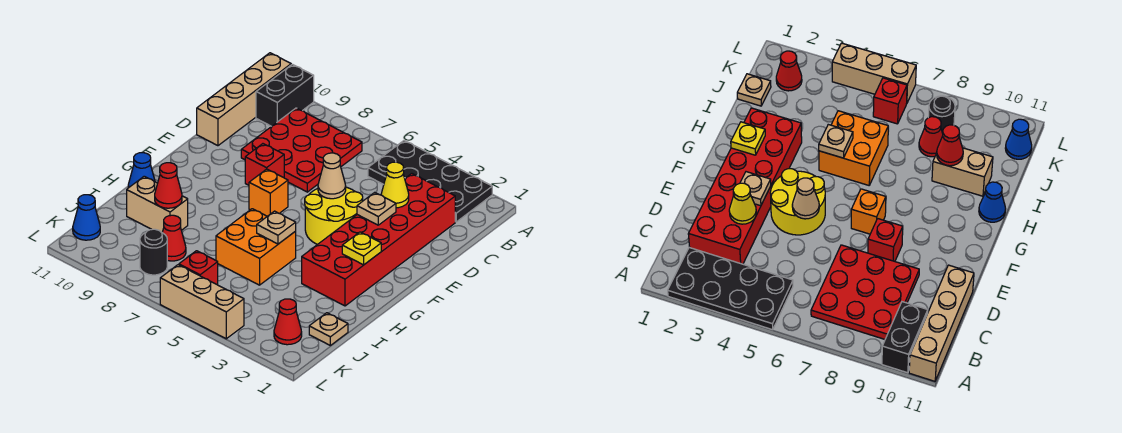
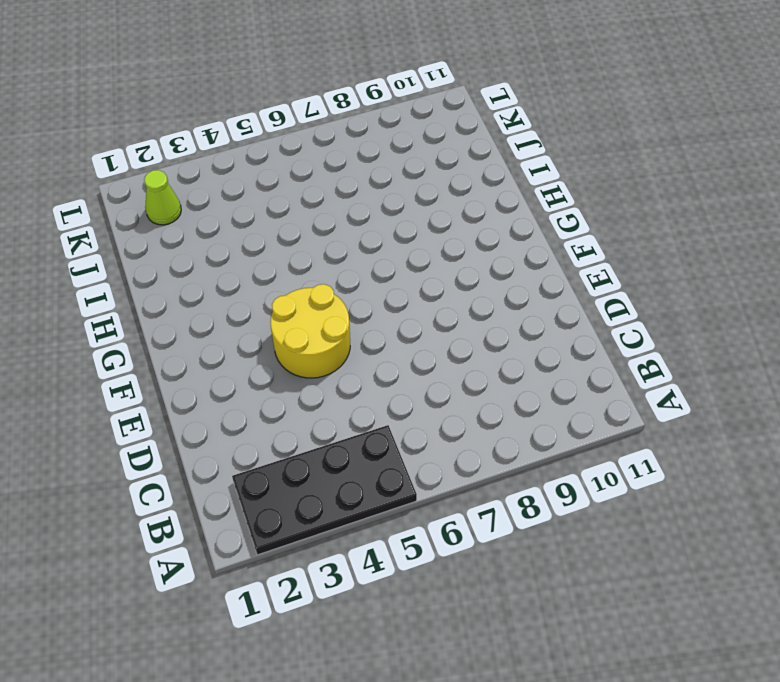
lime cone K2 level 1 -> red cone K2 level 1
none -> black brick A10:B10 level 1
none -> tan brick A11:D11 level 1
none -> red plate B7:D9 level 1

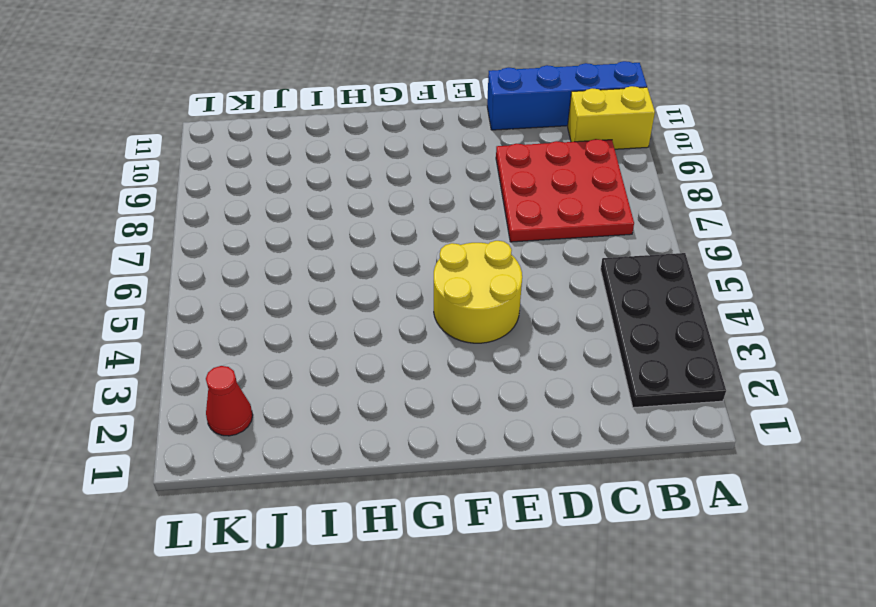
yellow brick A10:B10 level 1 -> black brick A10:B10 level 1
blue brick A11:D11 level 1 -> tan brick A11:D11 level 1
none -> red brick C2:H3 level 1
none -> red brick E8 level 1
none -> orange brick F7 level 1

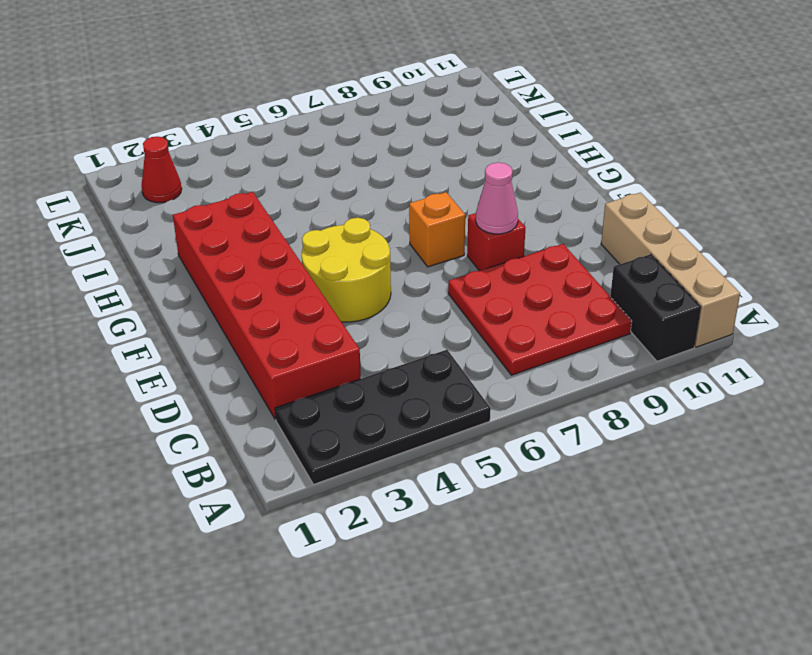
pink cone E8 level 2 -> none
none -> orange brick H5:I6 level 1
none -> blue cone H11 level 1
none -> tan brick I9:I10 level 1

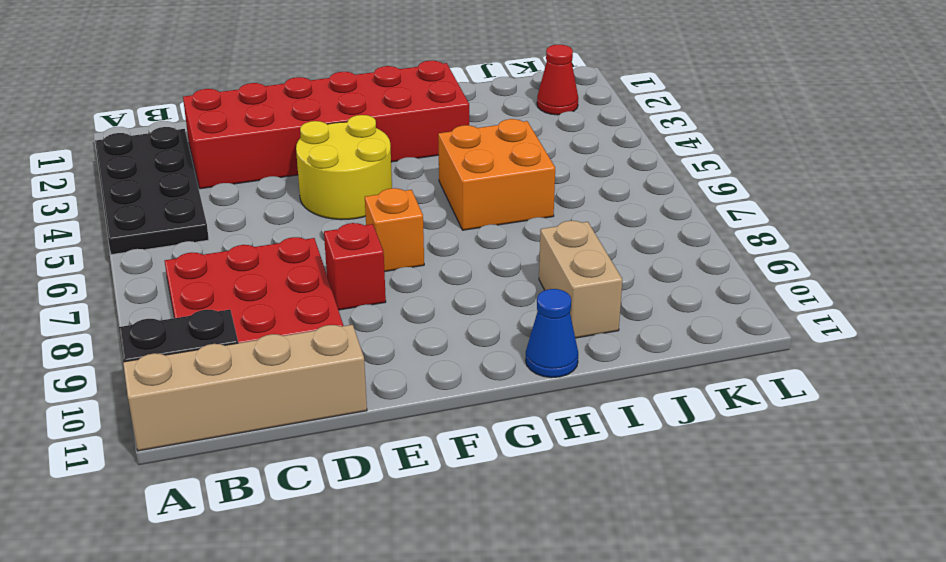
none -> tan plate J1 level 1
none -> red cone J8 level 1
none -> red brick K6 level 1

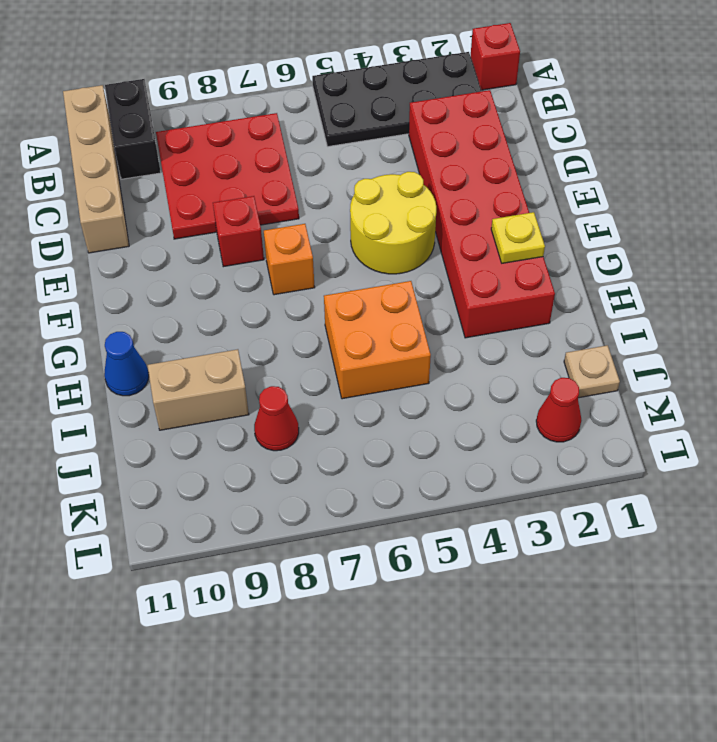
red brick A1 level 1 -> red brick K6 level 1
none -> black round brick K8 level 1
none -> blue cone K11 level 1
none -> tan brick L4:L6 level 1

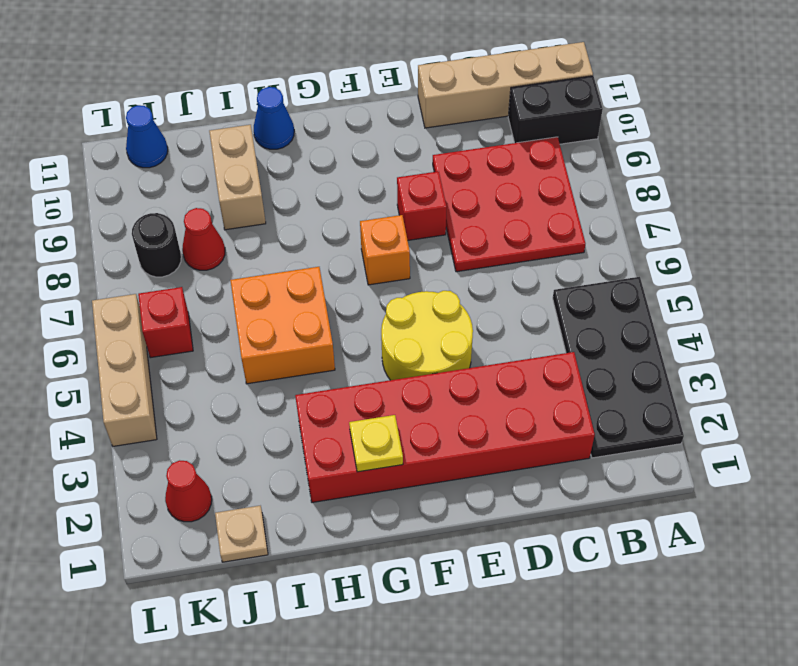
none -> yellow cone D3 level 2
none -> tan plate E3 level 2
none -> tan cone E5 level 2

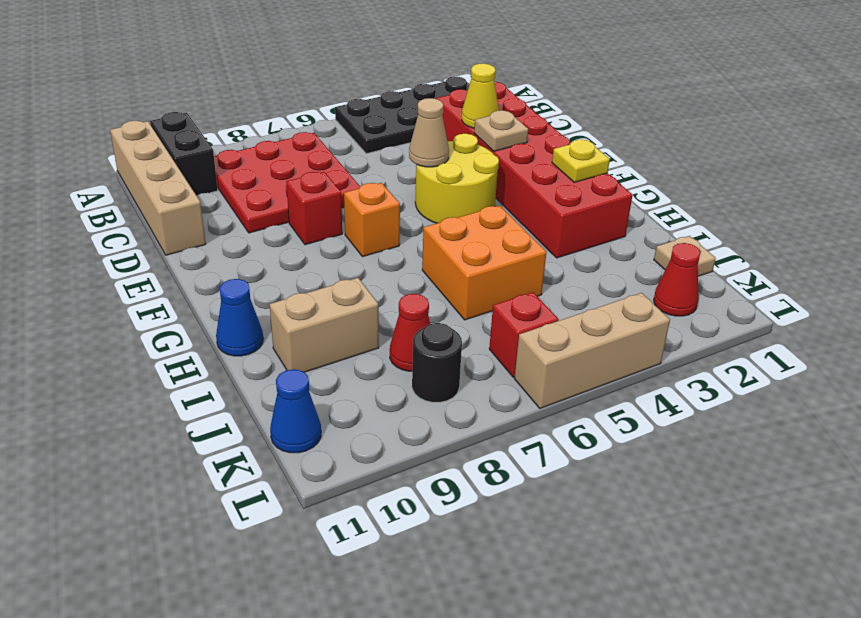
none -> tan plate H5 level 2
none -> red cone I9 level 2

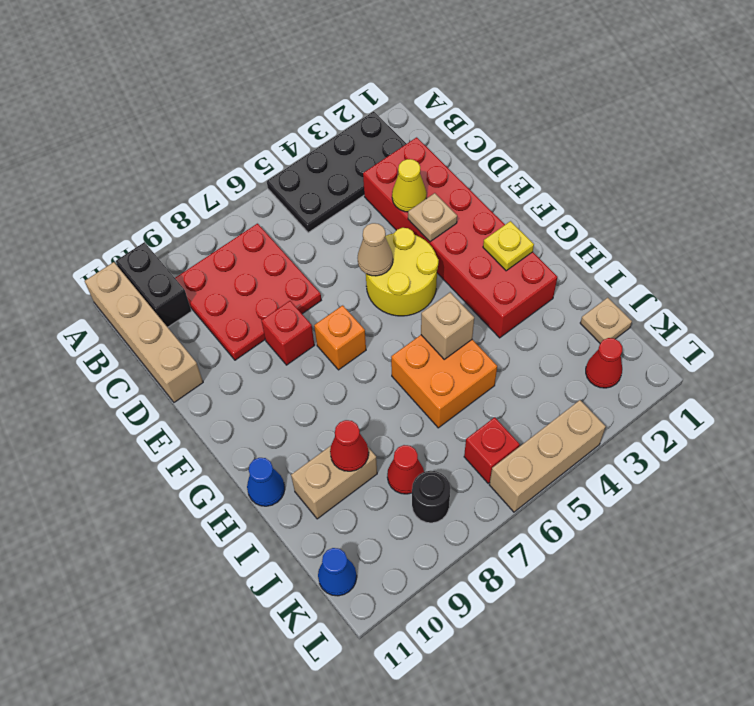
tan brick H5 level 2 -> tan plate H5 level 2

